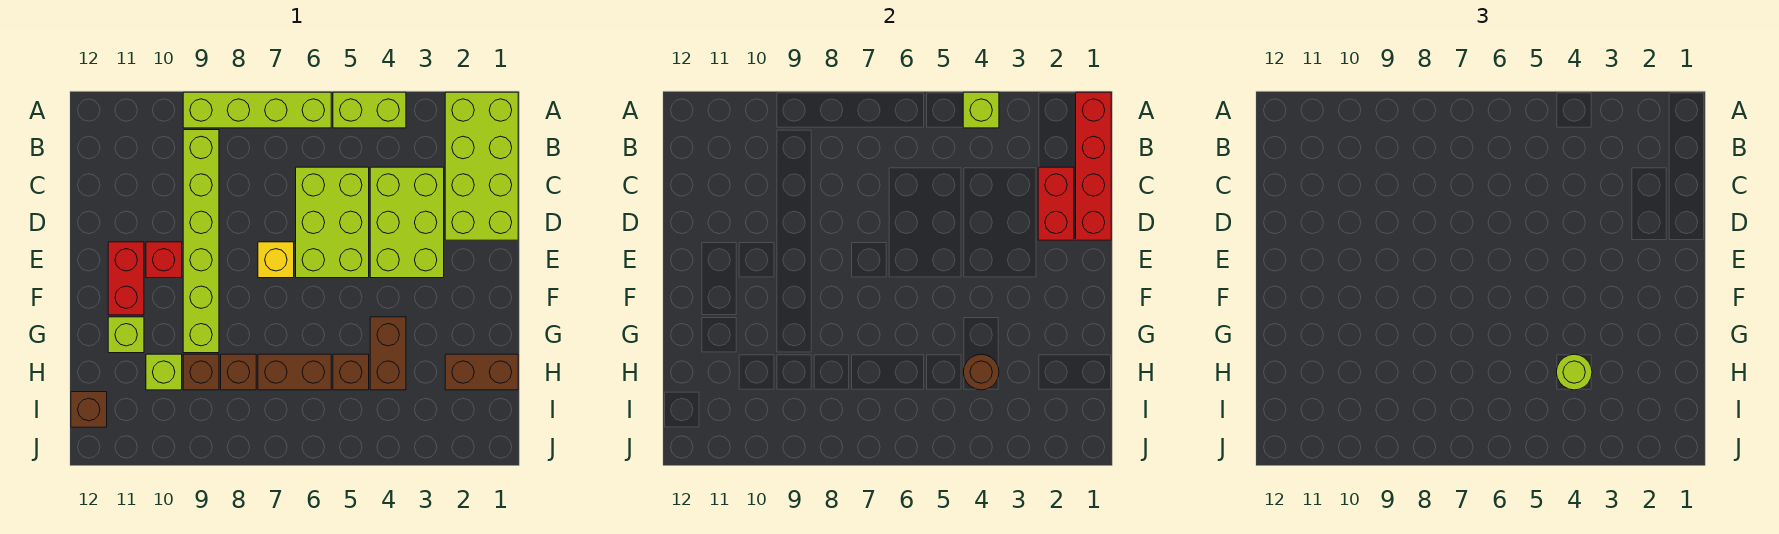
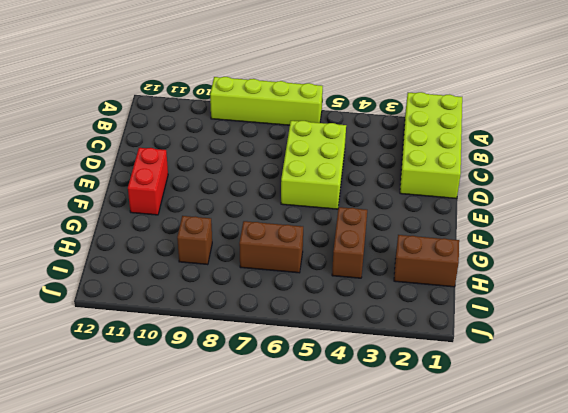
none -> lime brick A4:A5 level 1
none -> lime brick B9:G9 level 1
none -> lime brick C3:E4 level 1

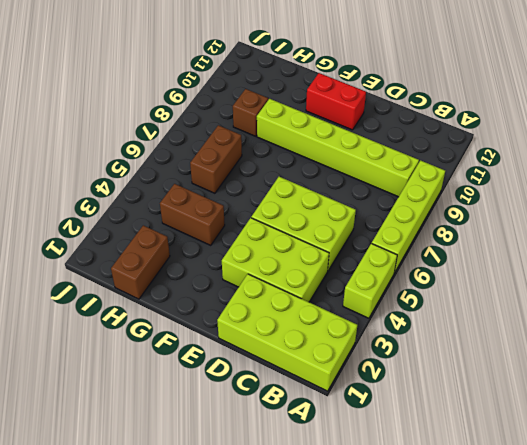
none -> yellow brick E7 level 1
none -> red brick E10 level 1
none -> lime brick G11 level 1

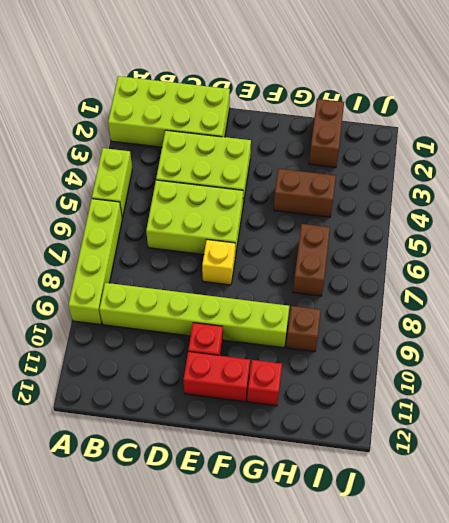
red brick G11 level 1 -> lime brick G11 level 1
none -> brown brick H5 level 1
none -> brown brick H8 level 1
none -> lime brick H10 level 1

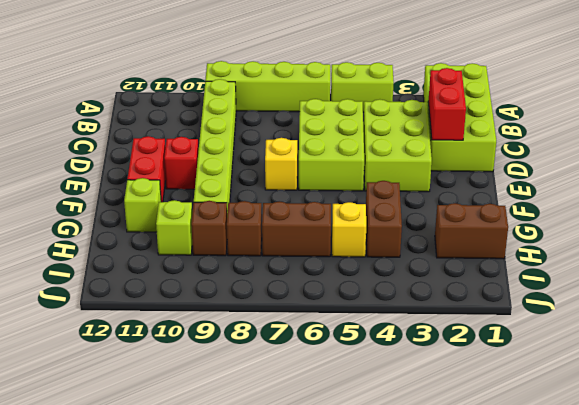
yellow brick H5 level 1 -> brown brick H5 level 1
none -> brown brick I12 level 1
none -> red brick A1:D1 level 2
none -> lime brick A4 level 2

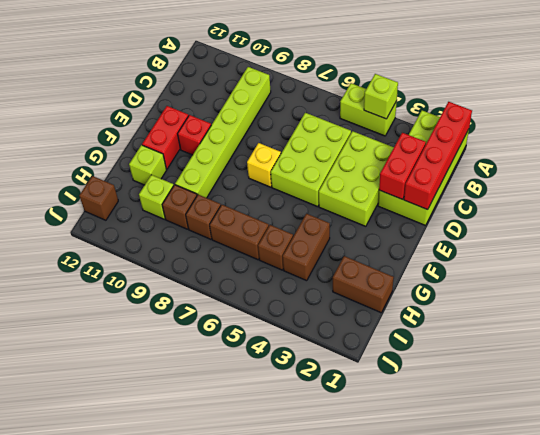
none -> lime brick A6:A9 level 1
none -> brown round brick H4 level 2
none -> lime round brick H4 level 3

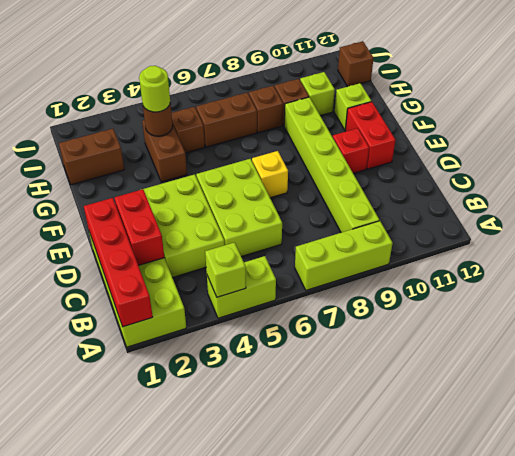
lime brick A7:A9 level 1 -> lime brick A6:A9 level 1

